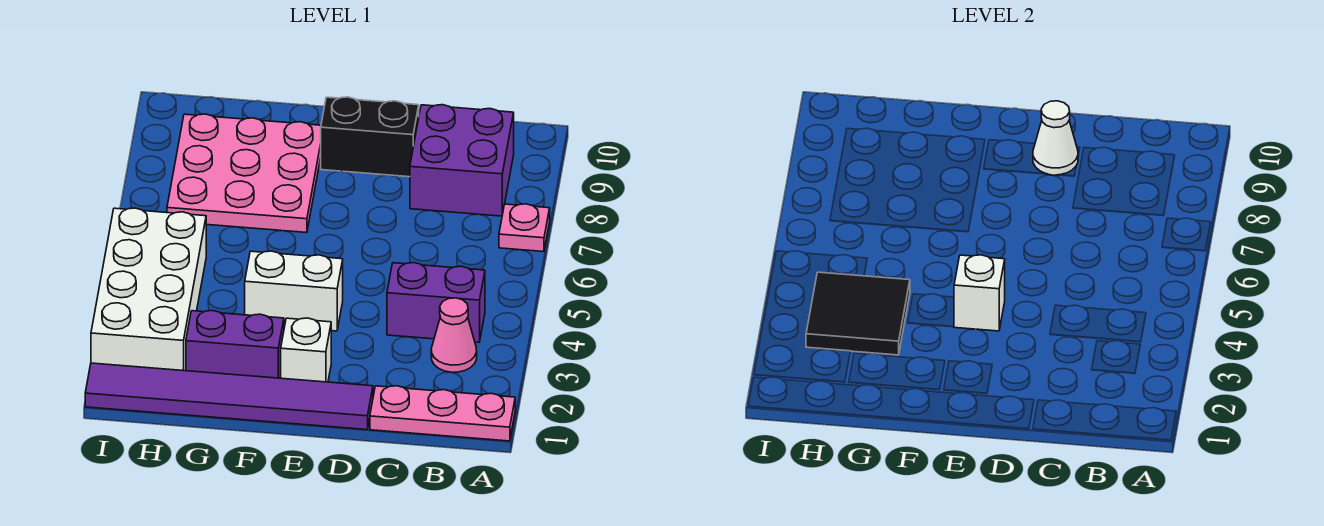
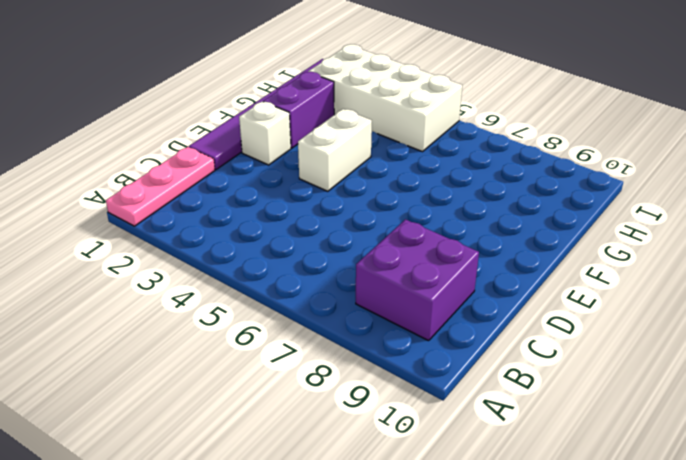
none -> pink plate A7 level 1
none -> pink cone B3 level 1
none -> purple brick B4:C4 level 1

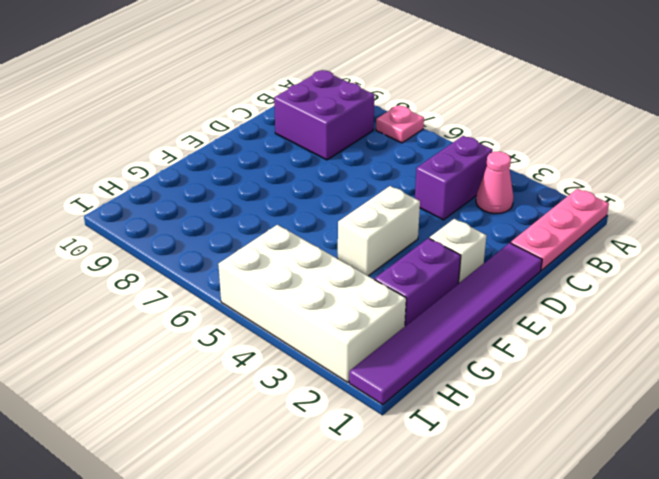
none -> black brick D9:E9 level 1
none -> pink plate F7:H9 level 1
none -> white cone D9 level 2

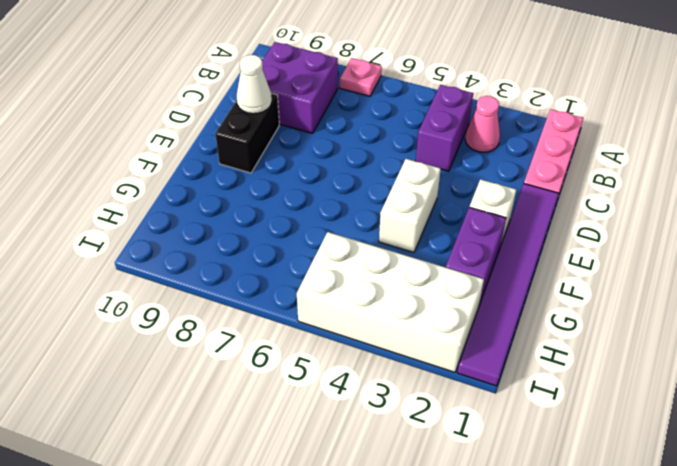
none -> pink plate F7:H9 level 1
none -> white brick E4 level 2
none -> black tile G3:H4 level 2

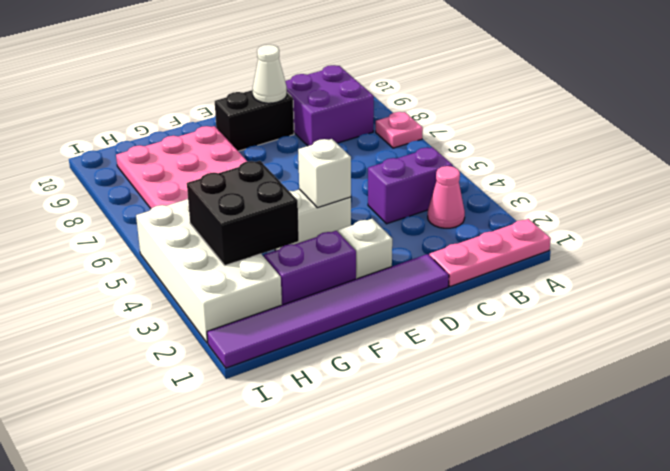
black brick G3:H4 level 2 -> black tile G3:H4 level 2

